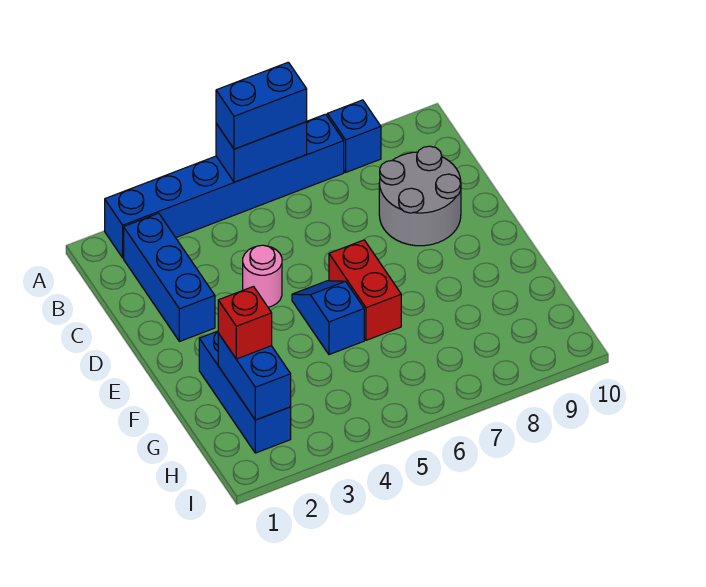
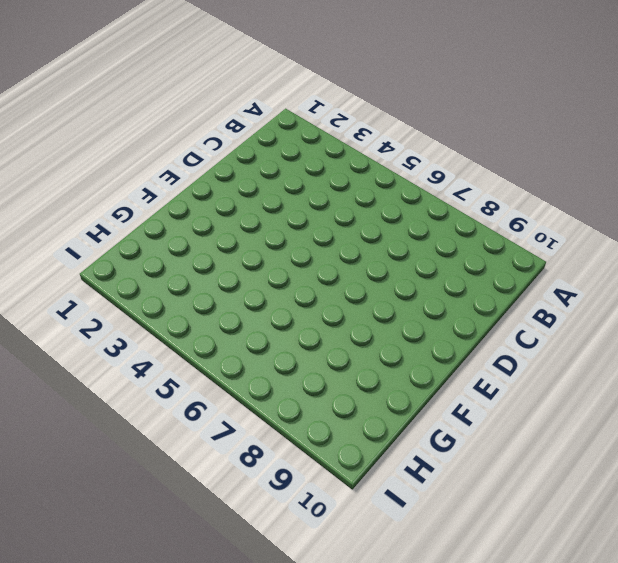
none -> blue brick A2:A7 level 1
none -> blue brick A8 level 1
none -> blue brick B2:D2 level 1

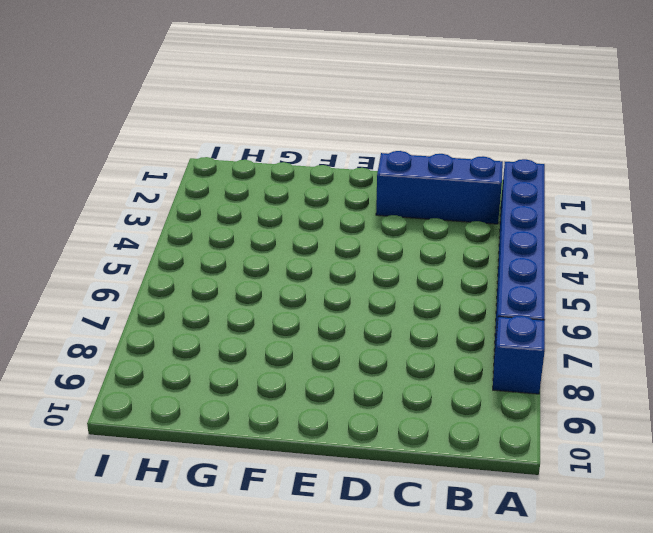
none -> grey round brick C8:D9 level 1
none -> pink round brick D4 level 1
none -> blue slope E5:F5 level 1 top F

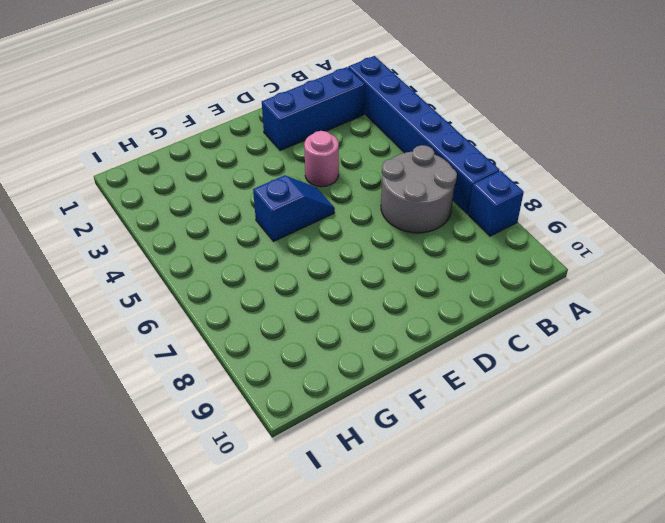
grey round brick B6:C7 level 1 -> grey round brick C8:D9 level 1
none -> red brick E6:F6 level 1
none -> blue brick F2:H2 level 1
none -> blue brick A5:A6 level 2

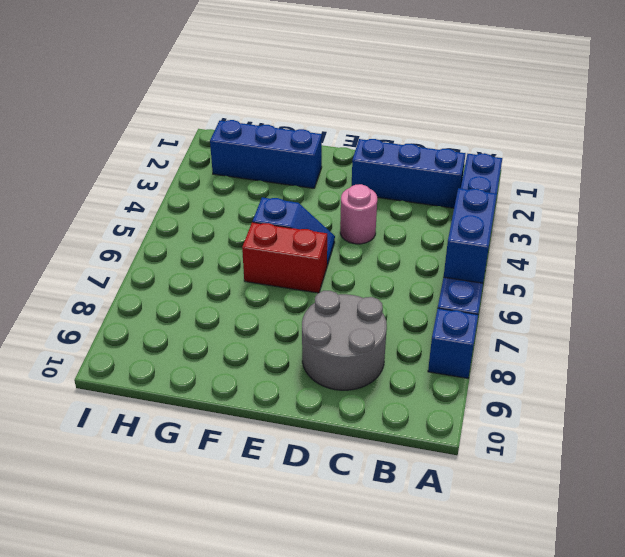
none -> blue brick G2:H2 level 2
none -> blue brick A5:A6 level 3
none -> red brick G2 level 3

